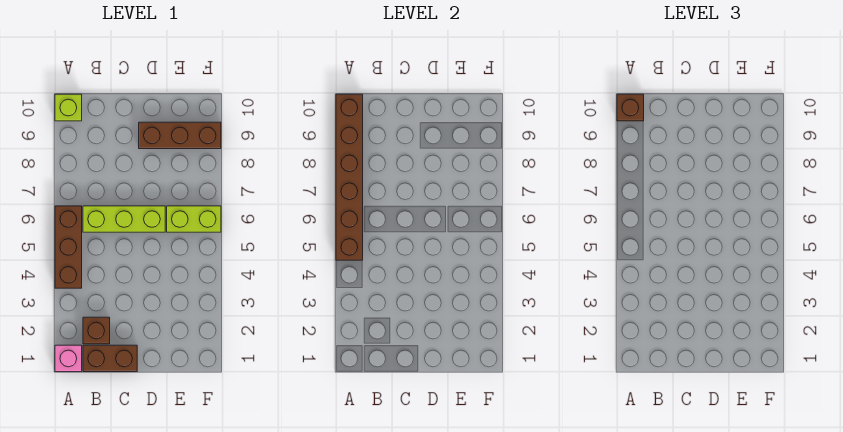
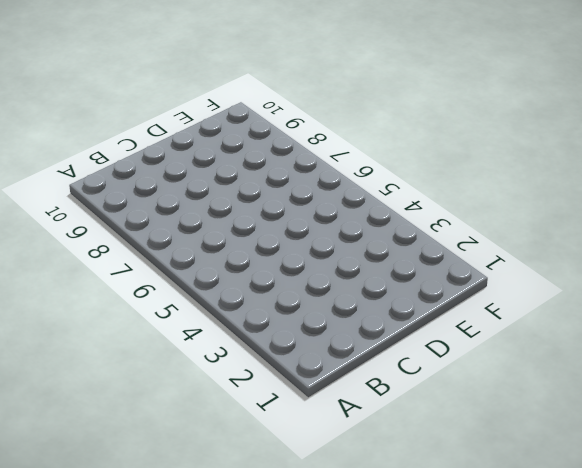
none -> pink brick A1 level 1
none -> brown brick A4:A6 level 1

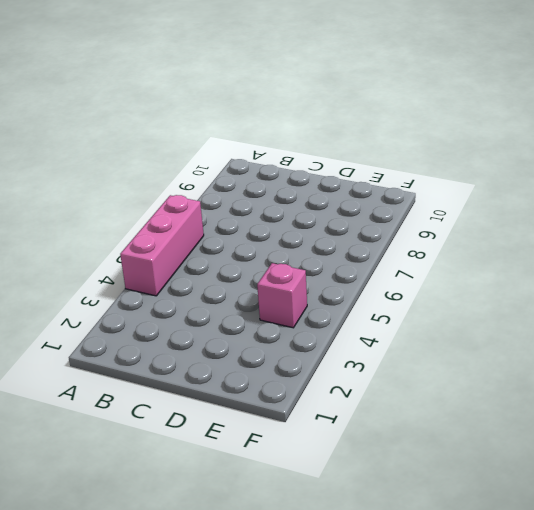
pink brick A4:A6 level 1 -> brown brick A4:A6 level 1
pink brick E4 level 1 -> pink brick A1 level 1
none -> lime brick A10 level 1
none -> brown brick B1:C1 level 1

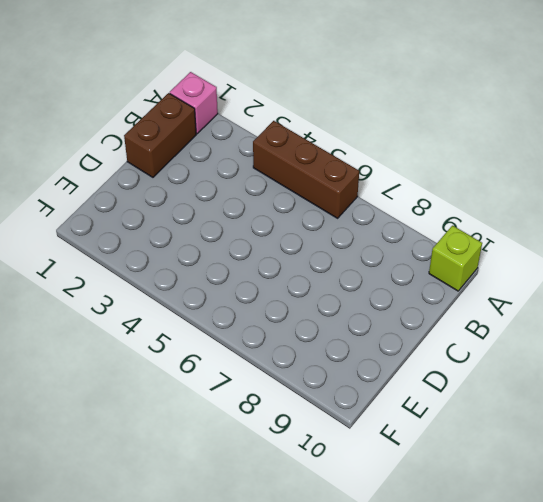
none -> brown brick B2 level 1
none -> lime brick B6:D6 level 1

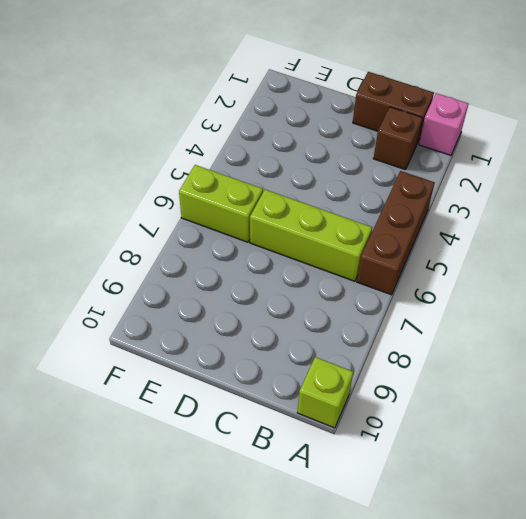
none -> brown brick D9:F9 level 1
none -> brown brick A5:A10 level 2

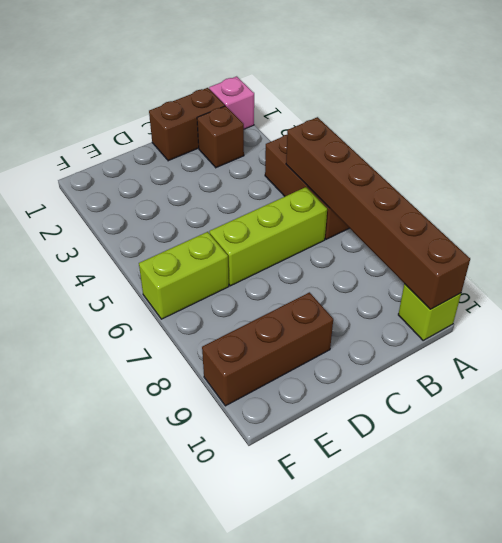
none -> brown brick A10 level 3

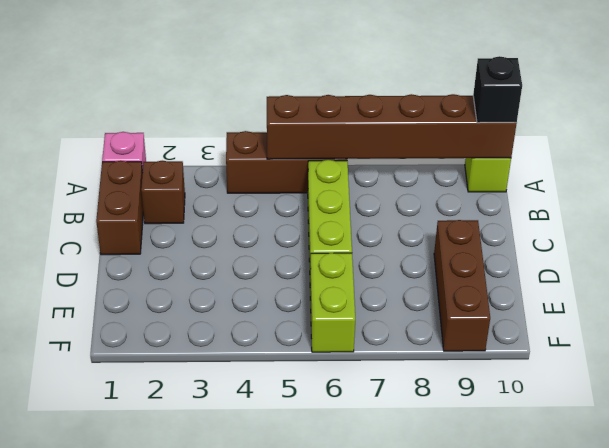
black brick A10 level 3 -> brown brick A10 level 3

